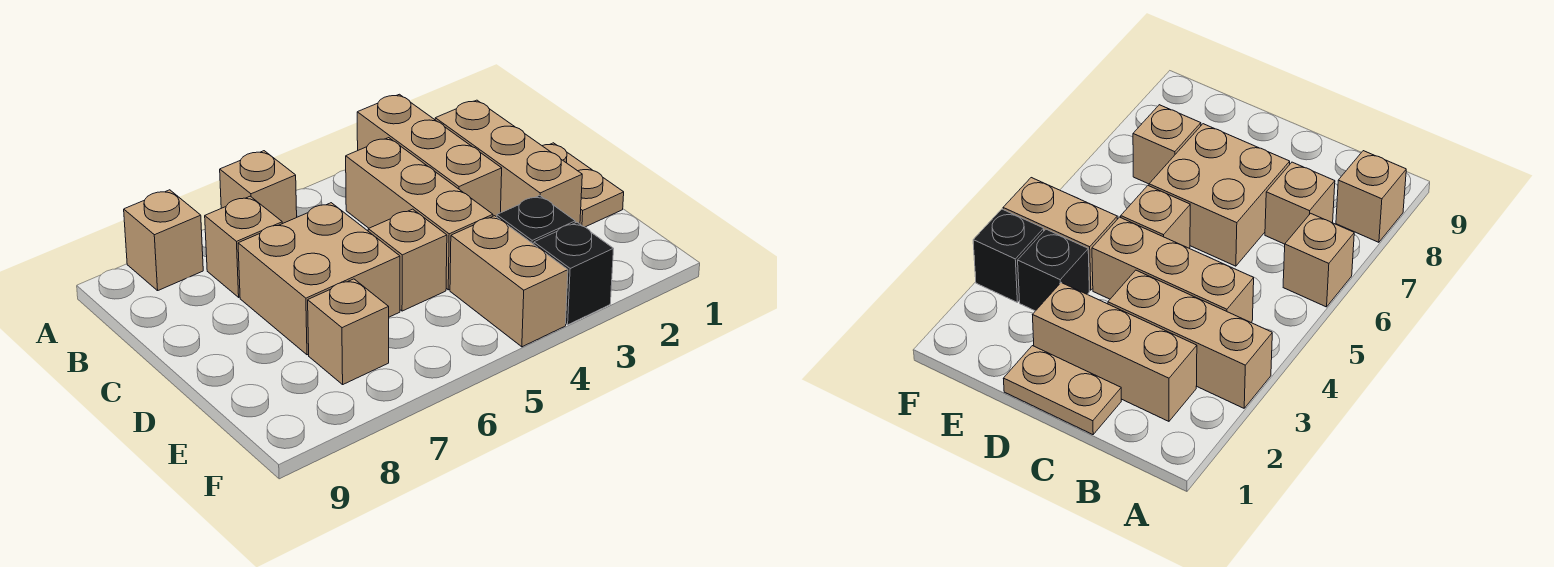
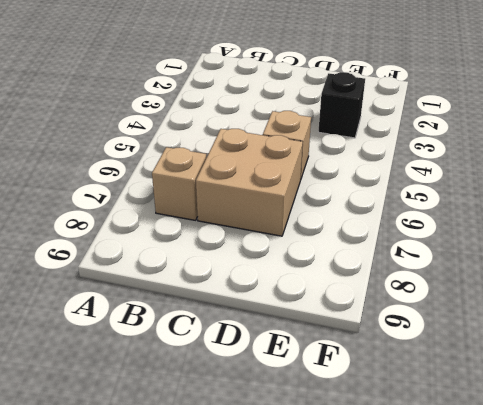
none -> tan brick A3:C3 level 1
none -> tan brick A6 level 1
none -> tan brick A8 level 1

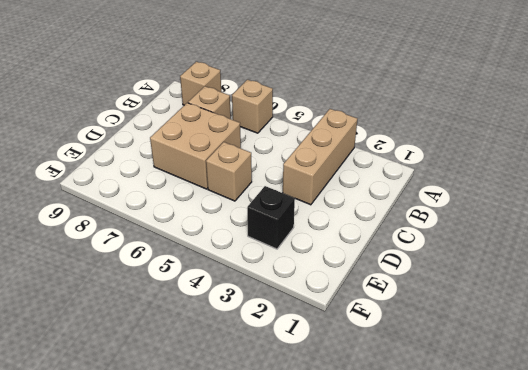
none -> tan brick B2:D2 level 1
none -> tan brick B4:D4 level 1
none -> tan plate C1:D1 level 1

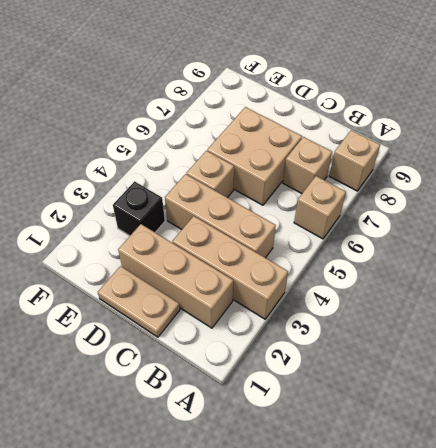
none -> tan brick E4:F4 level 1
none -> tan brick E7 level 1
none -> black brick F3 level 1

